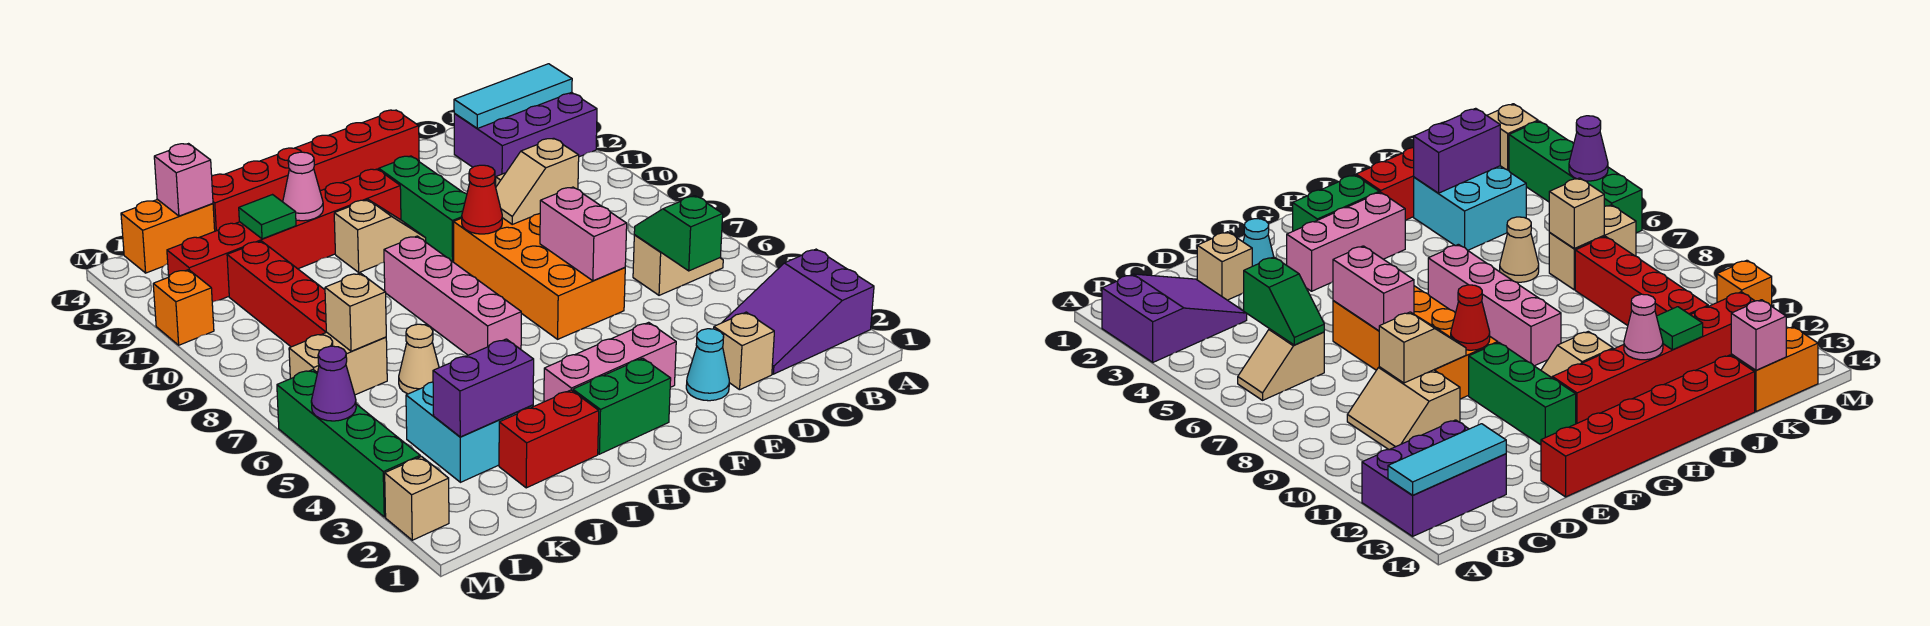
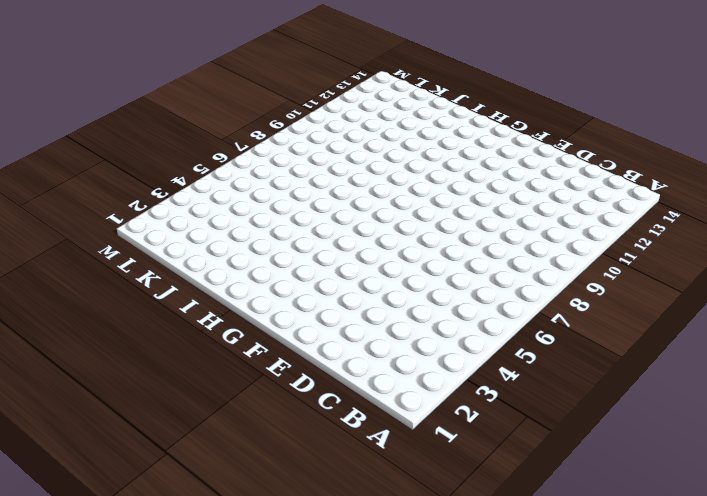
none -> purple slope A2:C3 level 1 top A
none -> purple brick A12:C13 level 1
none -> tan slope B6:C6 level 1 top C
none -> tan slope C9:D10 level 1 top D

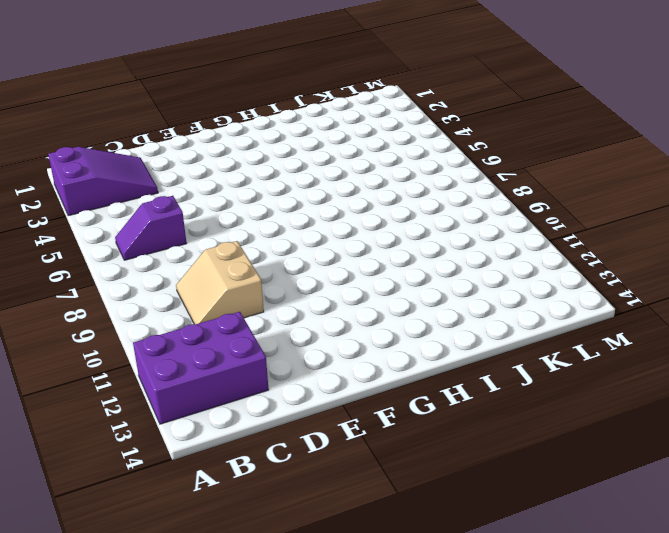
purple slope B6:C6 level 1 top C -> tan slope B6:C6 level 1 top C
none -> tan brick D2 level 1
none -> cyan cone E2 level 1
none -> orange brick E6:F9 level 1
none -> red brick E14:J14 level 1

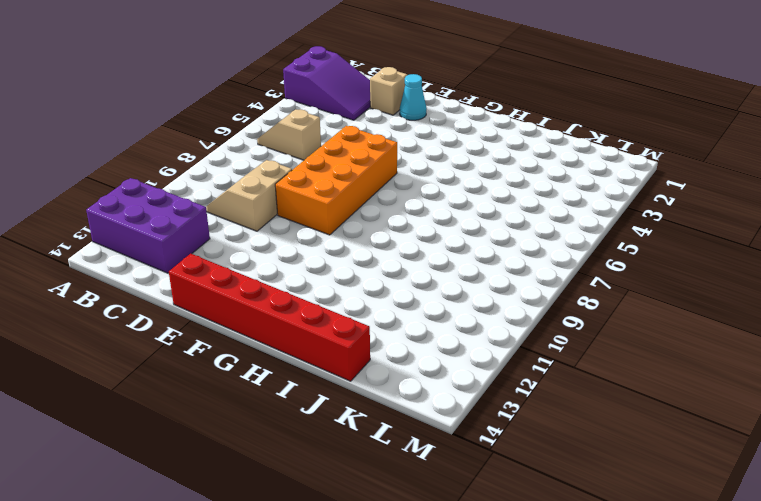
none -> pink brick F3:H3 level 1
none -> green brick F10:F12 level 1
none -> green brick G2:H2 level 1
none -> tan slope G11:H11 level 1 top H

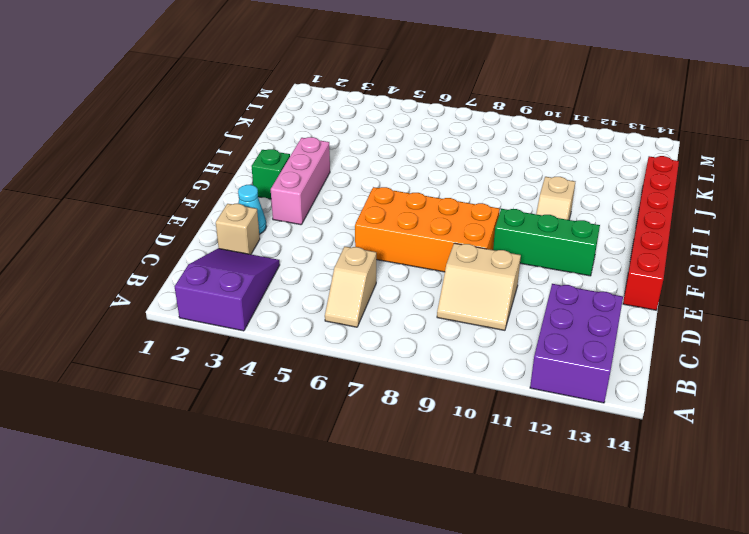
green brick G2 level 1 -> green brick G2:H2 level 1
none -> red brick G12:L12 level 1
none -> pink brick H6:H9 level 1
none -> red brick I2:J2 level 1
none -> cyan brick J3:K4 level 1

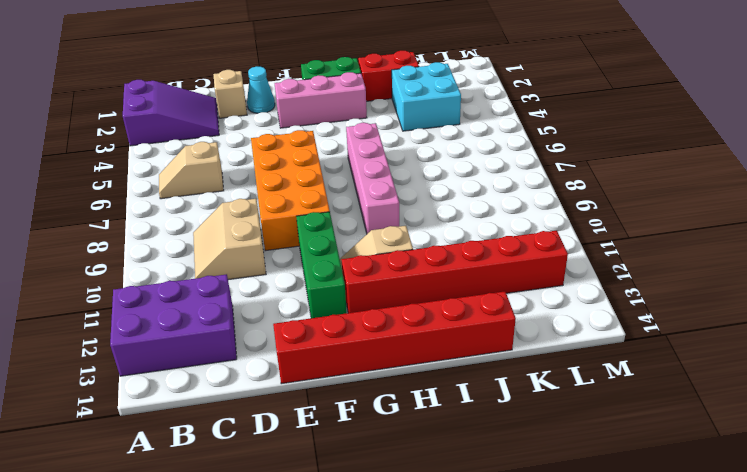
none -> tan cone J6 level 1
none -> tan brick K7:L7 level 1
none -> red brick K8:K11 level 1
none -> orange brick K14:L14 level 1

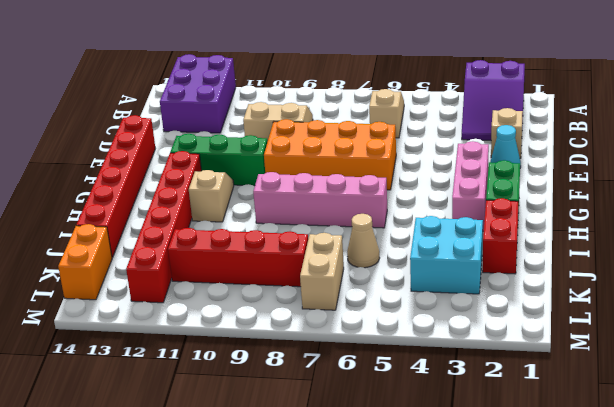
none -> tan brick M2 level 1
none -> green brick M3:M6 level 1
none -> orange brick M11 level 1
none -> cyan tile A13:C13 level 2

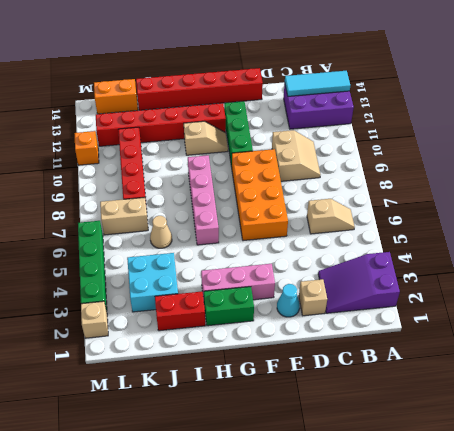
none -> green slope C5:C6 level 2 top 5
none -> tan slope D9:E9 level 2 top D
none -> pink brick E6:E7 level 2
none -> red cone F9 level 2

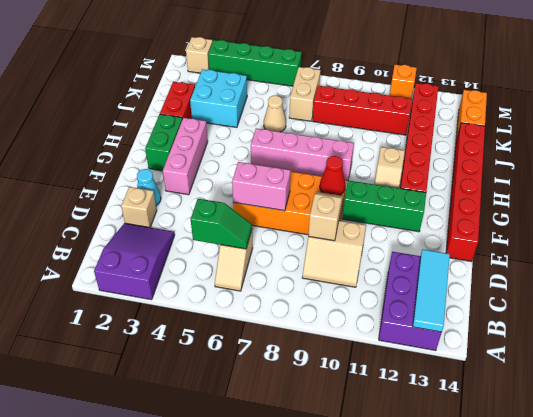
none -> pink cone I12 level 2
none -> purple brick J3:K3 level 2
none -> green tile J12 level 2
none -> tan brick K7 level 2

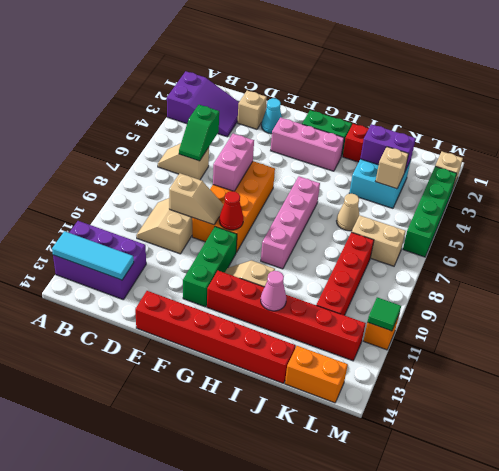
tan brick K4 level 2 -> tan brick K7 level 2
green tile M11 level 2 -> green tile J12 level 2
none -> pink brick K14 level 2
none -> purple cone M5 level 2

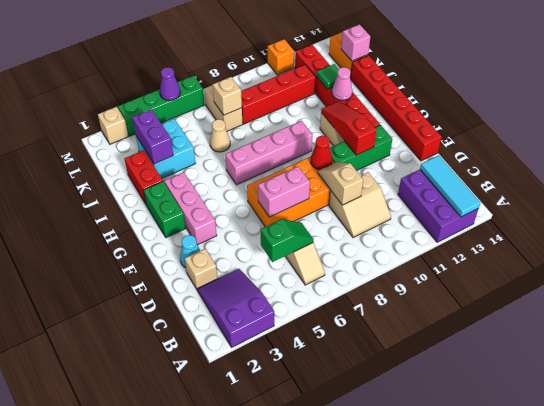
red slope F11:H11 level 2 top F -> none

